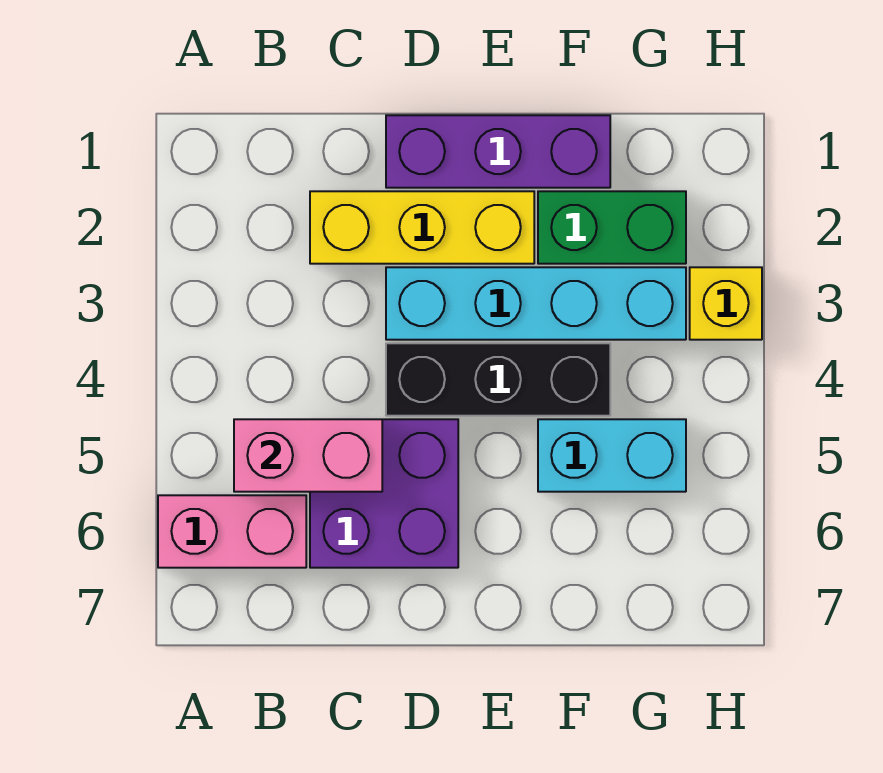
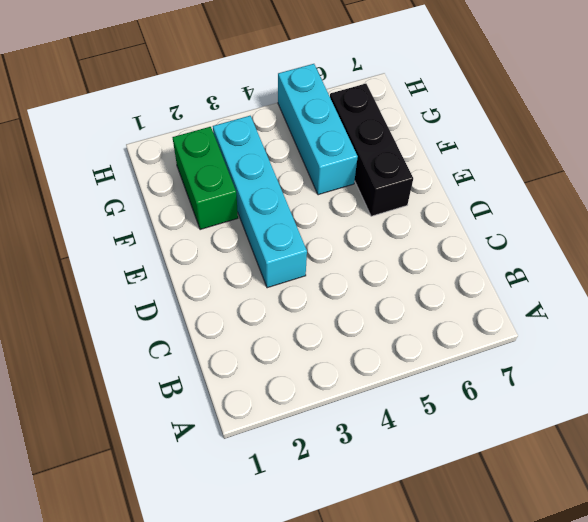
black brick E6:G6 level 1 -> black brick D4:F4 level 1
cyan brick F5:H5 level 1 -> cyan brick F5:G5 level 1
none -> pink brick A6:B6 level 1
none -> yellow brick C2:E2 level 1

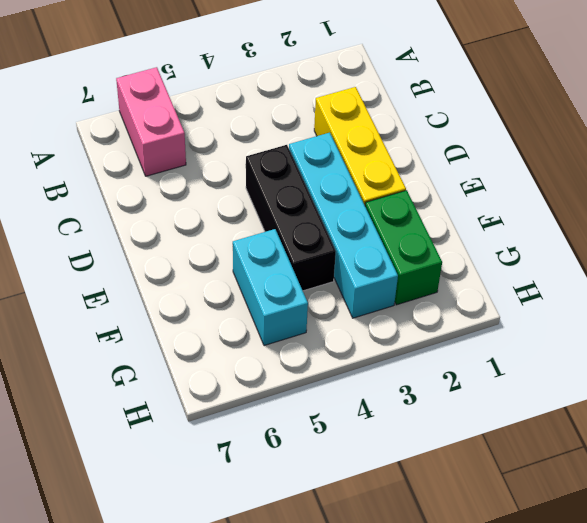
none -> purple brick C5:D6 level 1
none -> purple brick D1:F1 level 1

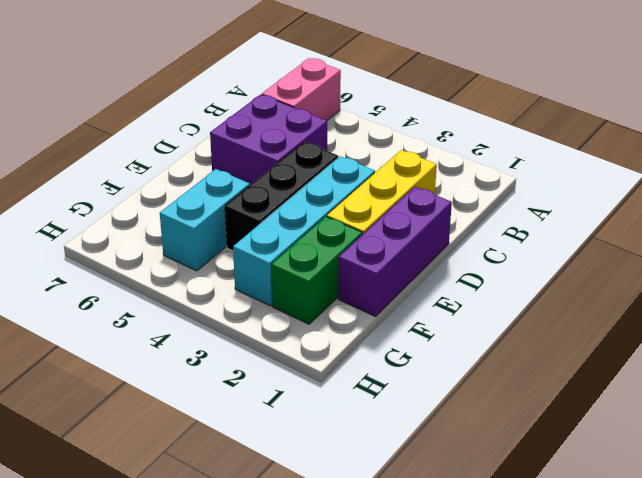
none -> yellow brick H3 level 1
none -> pink brick B5:C5 level 2

